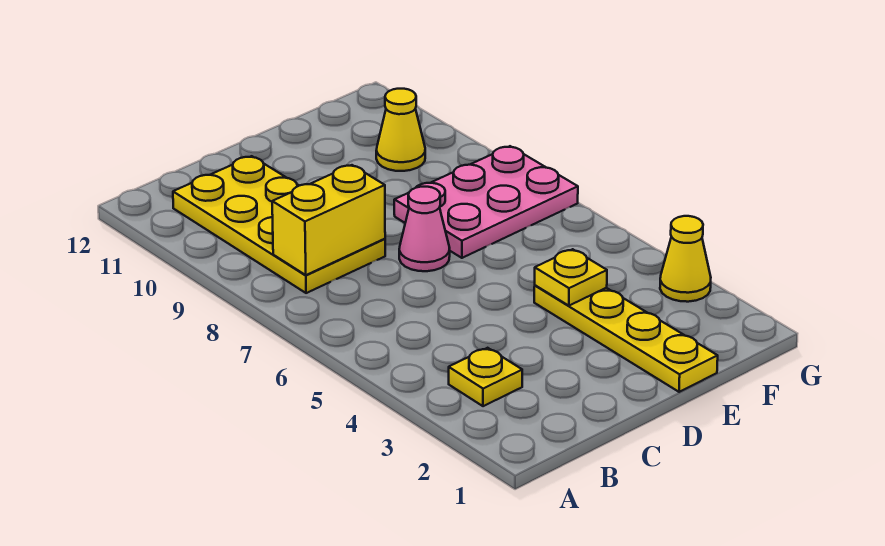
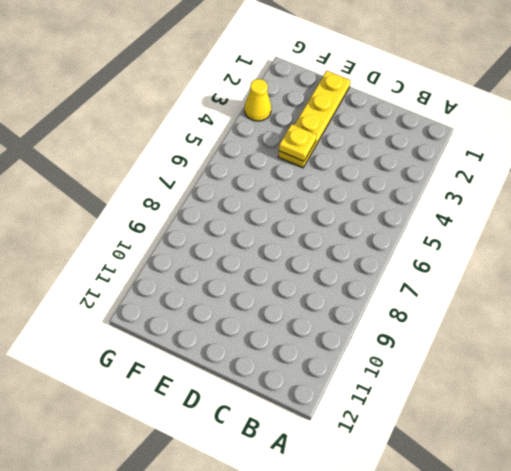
none -> yellow plate B3 level 1
none -> yellow plate B8:C11 level 1

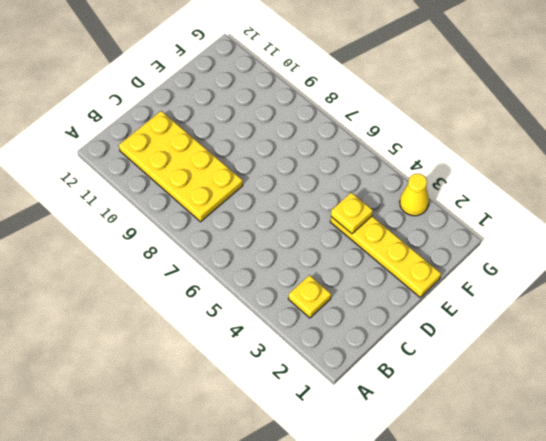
none -> pink cone D7 level 1
none -> pink plate E7:G8 level 1

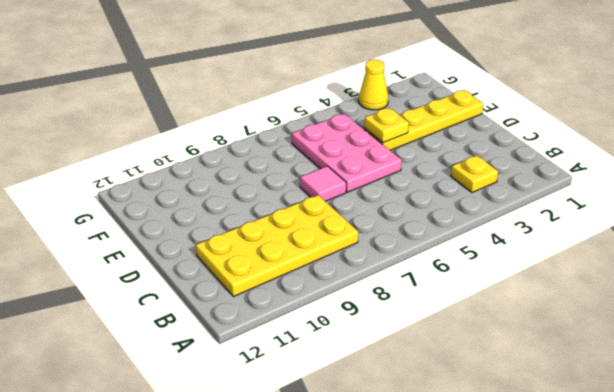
pink plate D5:F6 level 1 -> pink plate E7:G8 level 1
pink tile D7 level 1 -> pink cone D7 level 1
none -> yellow cone F10 level 1
none -> yellow brick B8:C8 level 2

